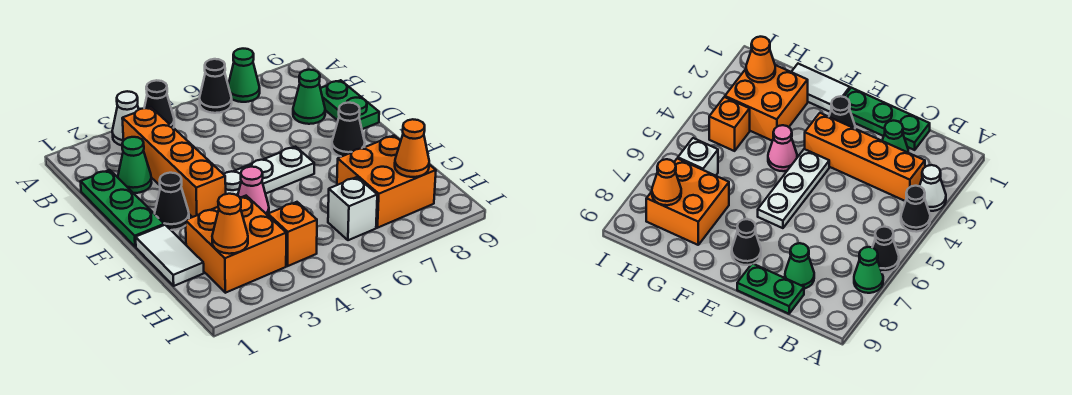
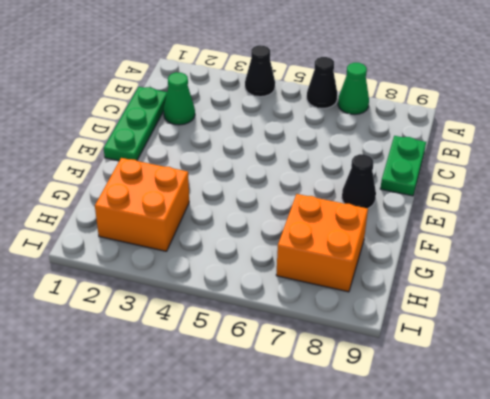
none -> white cone A3 level 1
none -> orange brick B3:E3 level 1
none -> green cone C8 level 1

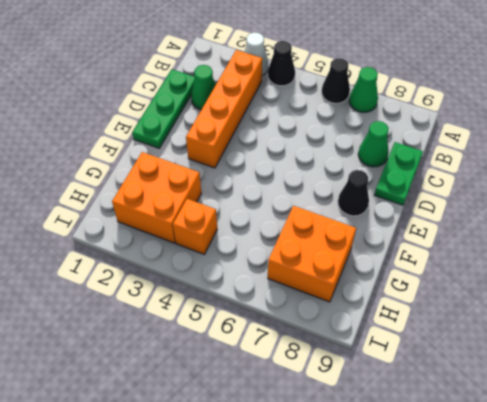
none -> black cone E2 level 1
none -> white plate E4:E6 level 1
none -> white tile F1:G1 level 1

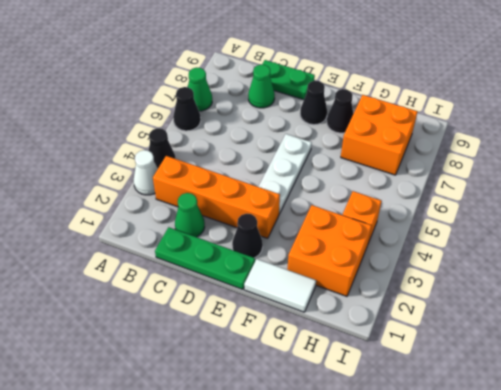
black cone F8 level 1 -> none
none -> pink cone F4 level 1
none -> white brick H6 level 1
none -> orange cone H2 level 2

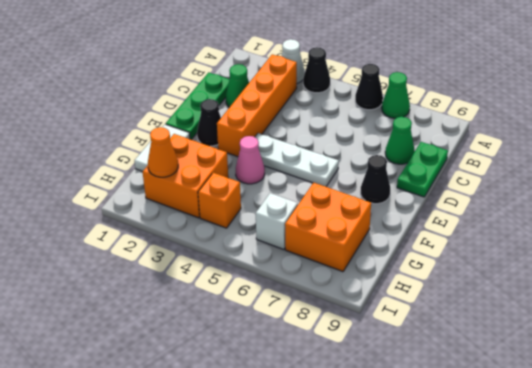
none -> orange cone H8 level 2

